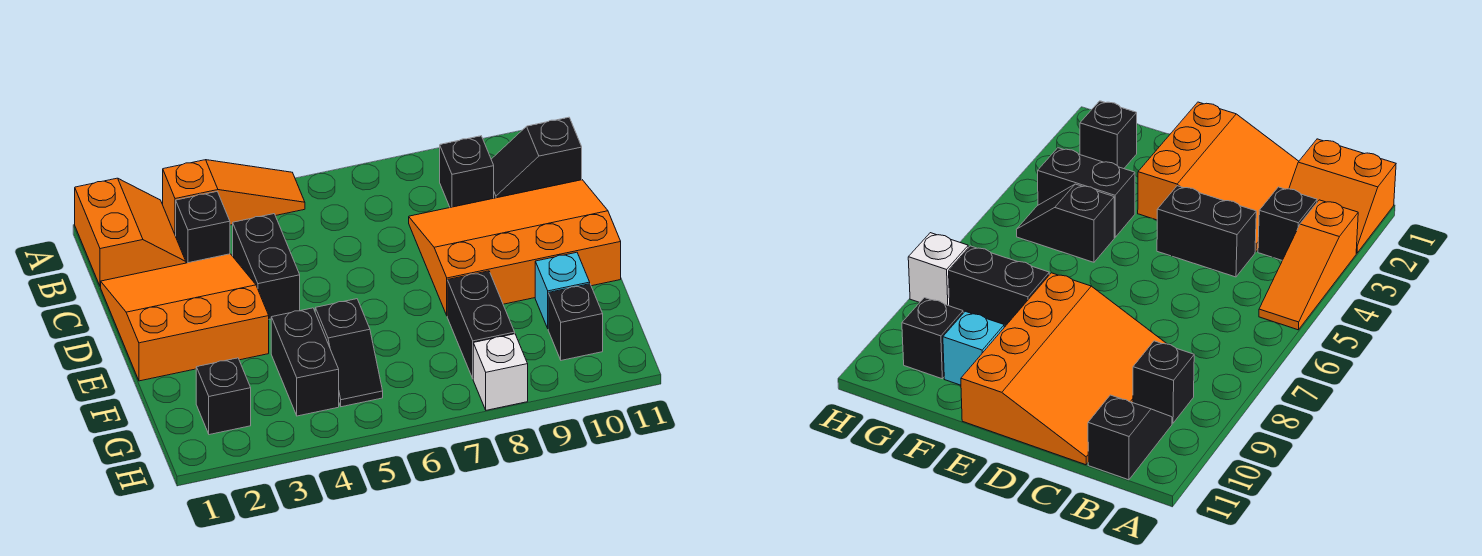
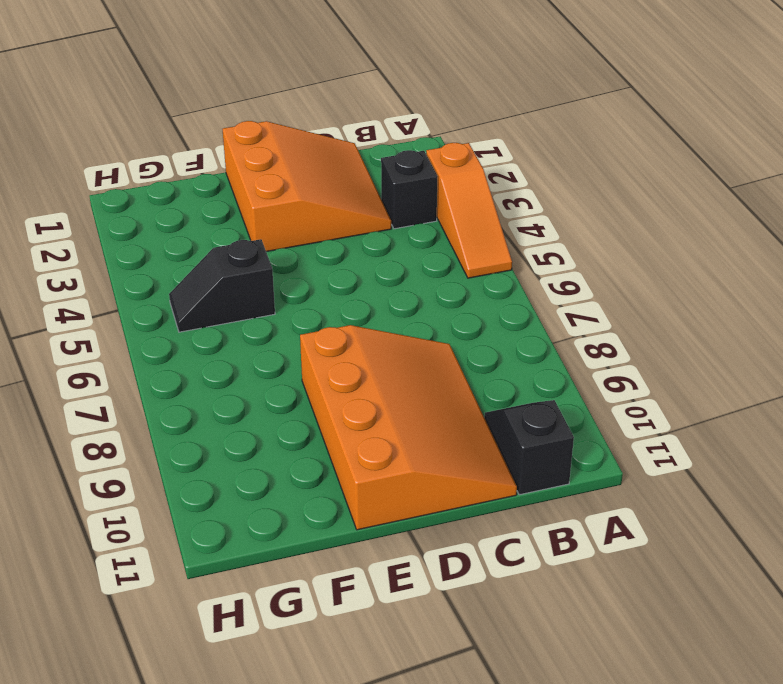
none -> orange slope A1:B2 level 1 top 1
none -> black brick B9 level 1
none -> black brick C4:D4 level 1

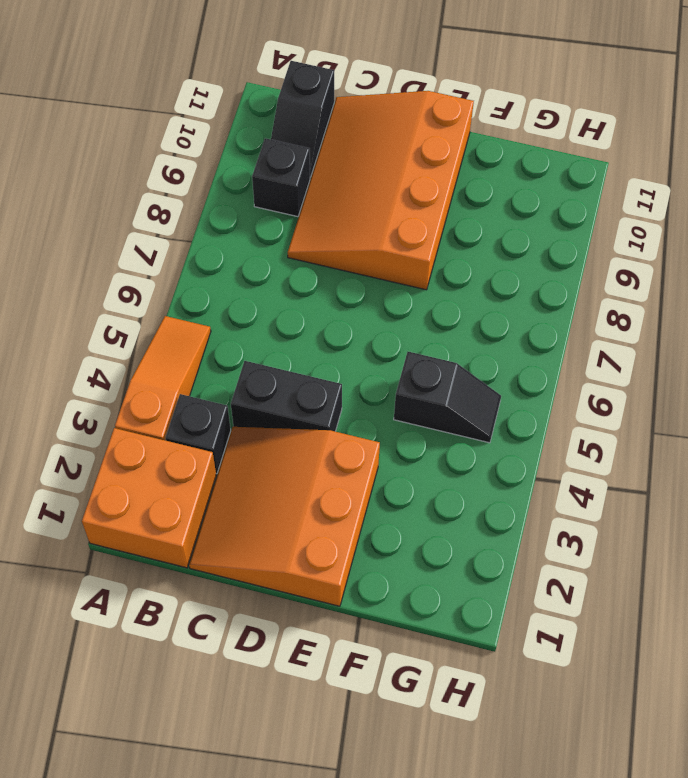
orange brick A1:B2 level 1 -> orange slope A1:B2 level 1 top 1
none -> black brick F4:G4 level 1
none -> black brick F8:G8 level 1
none -> cyan brick F10 level 1

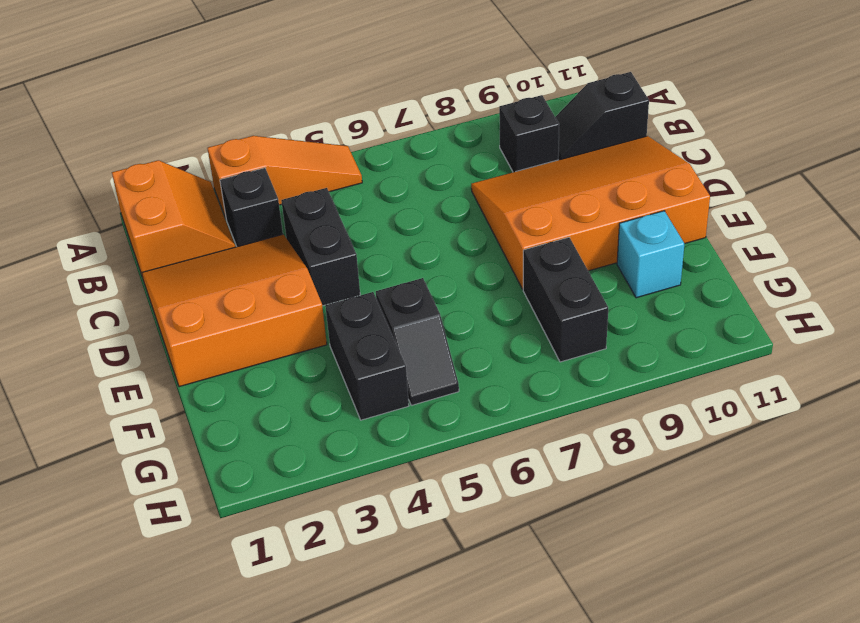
none -> black brick G2 level 1
none -> black brick G10 level 1
none -> white brick H8 level 1

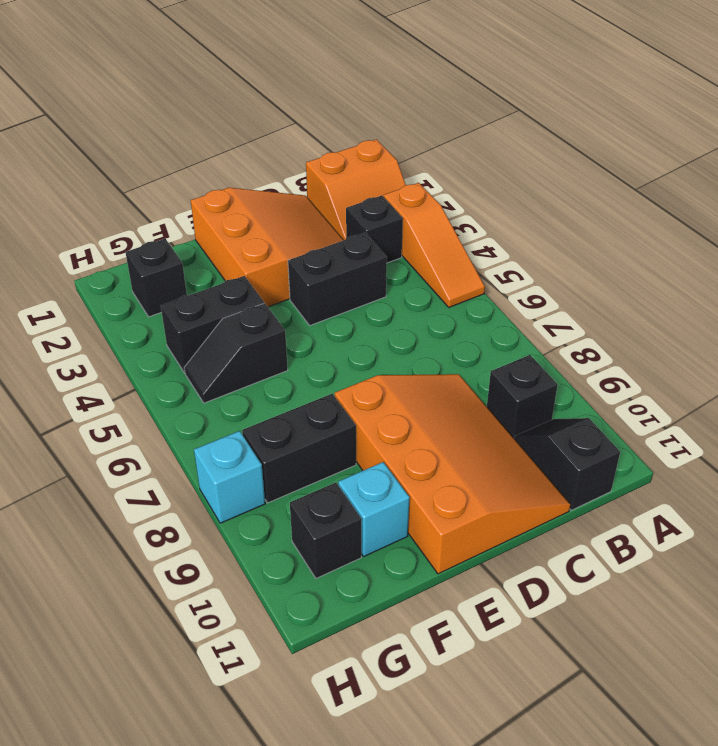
cyan brick H8 level 1 -> white brick H8 level 1

